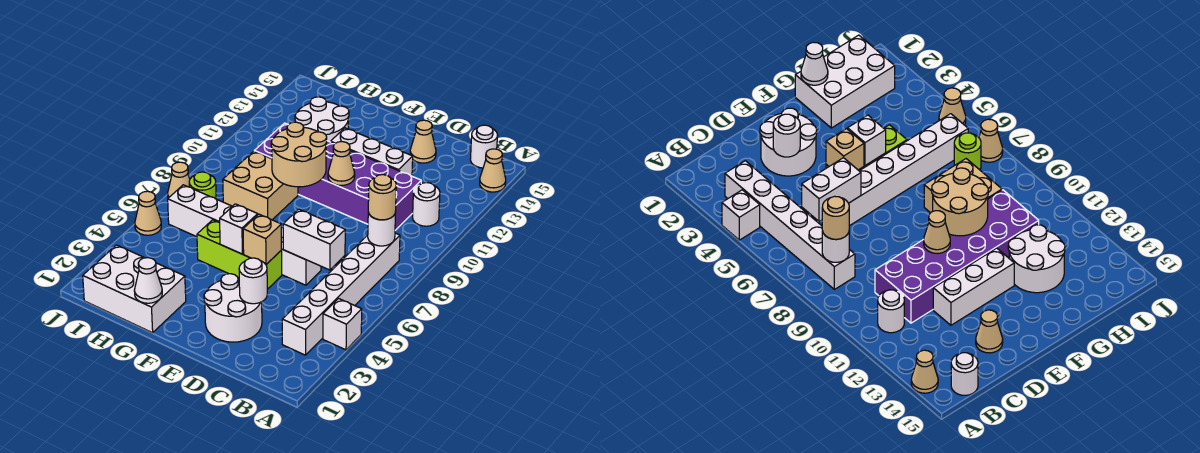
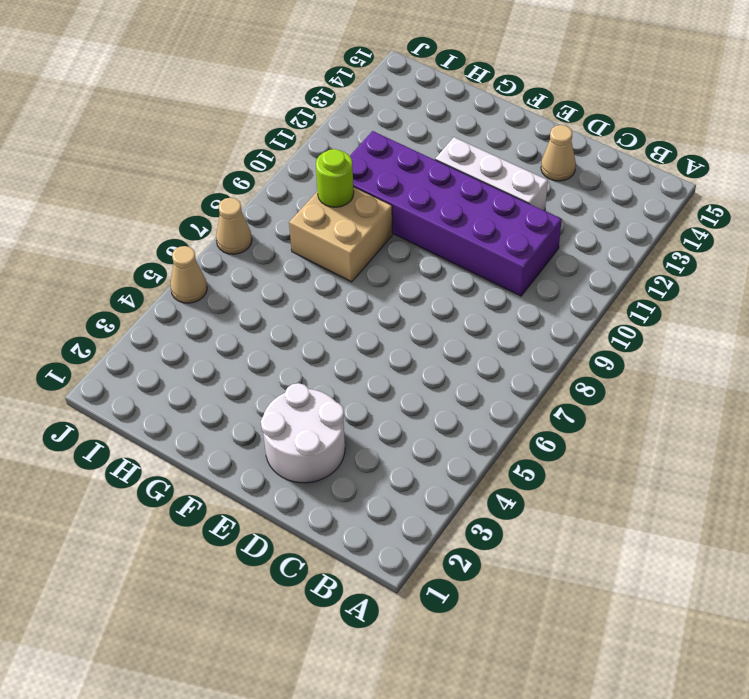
lime round brick H9 level 2 -> lime round brick I7 level 1
none -> white brick A4 level 1
none -> tan cone A14 level 1
none -> white brick B3:B8 level 1

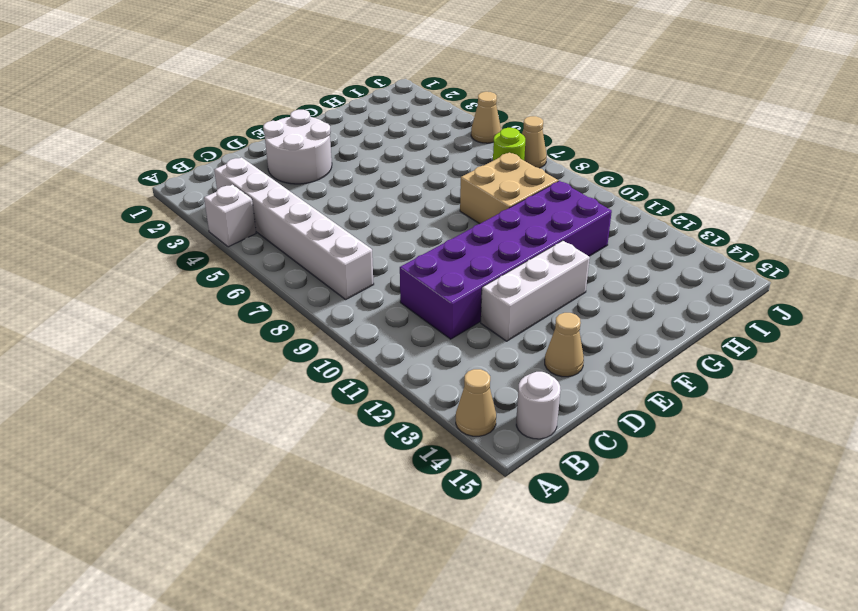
none -> white round brick B11 level 1
none -> white brick D6:I6 level 1
none -> lime brick E5:G5 level 1

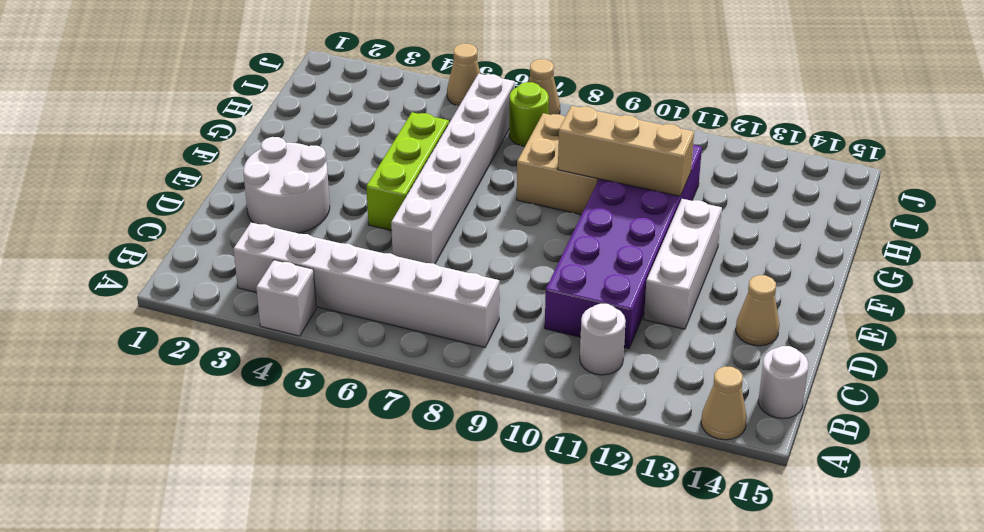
tan brick G9:G11 level 2 -> tan round brick F9:G10 level 2
none -> white brick G1:I2 level 1
none -> white round brick G12:H13 level 1
none -> white round brick B8 level 2

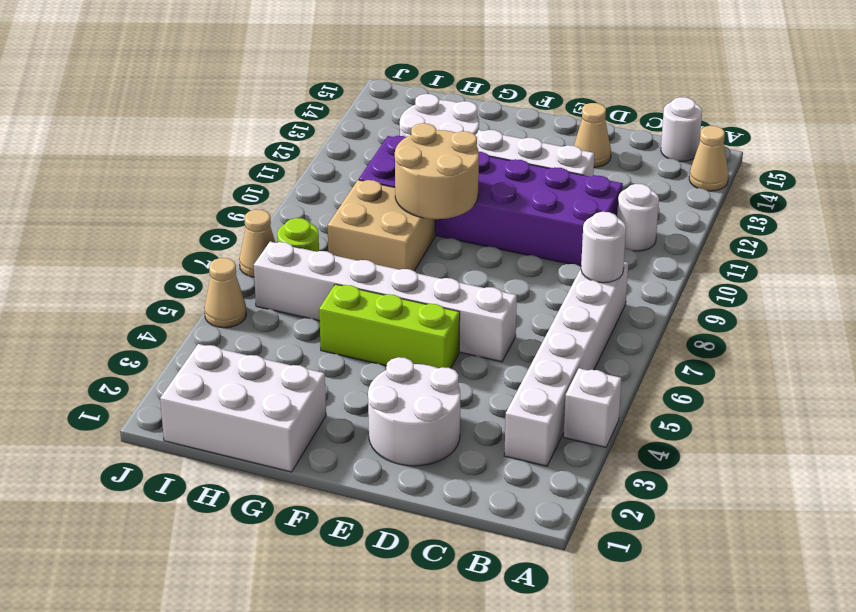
none -> white brick C6:D6 level 2
none -> white round brick D3 level 2
none -> tan brick E5 level 2

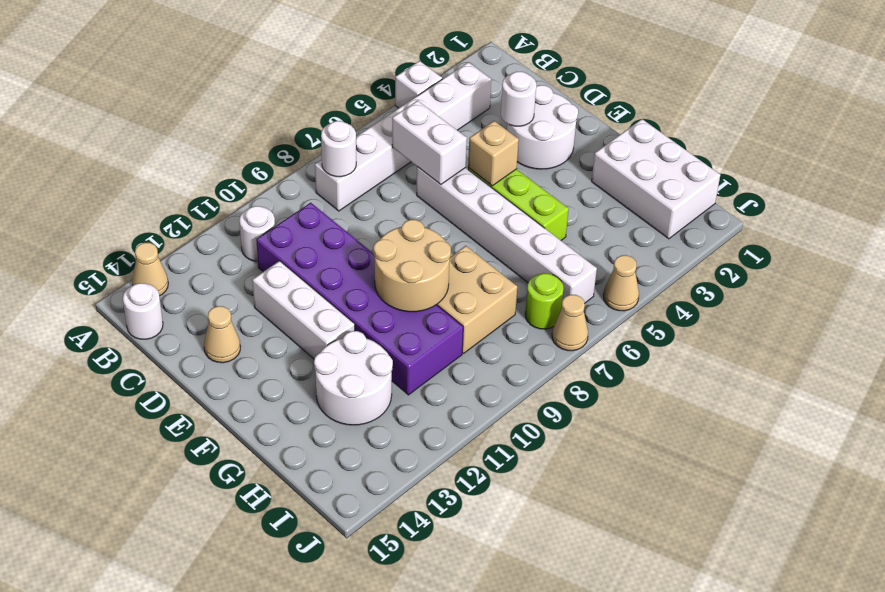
none -> tan cone E10 level 2
none -> white brick F5 level 2
none -> white cone G1 level 2

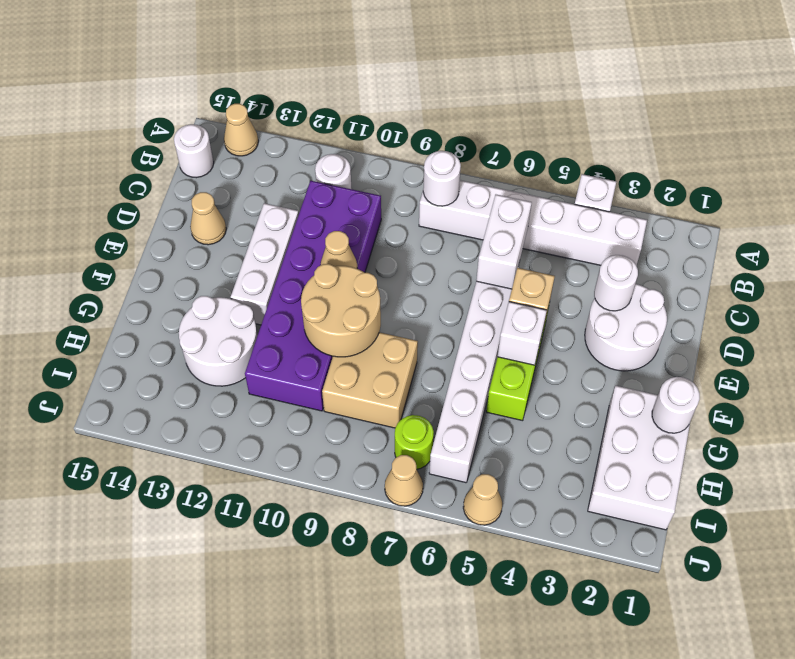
white round brick G1 level 2 -> white cone G1 level 2
none -> tan round brick B8 level 3

